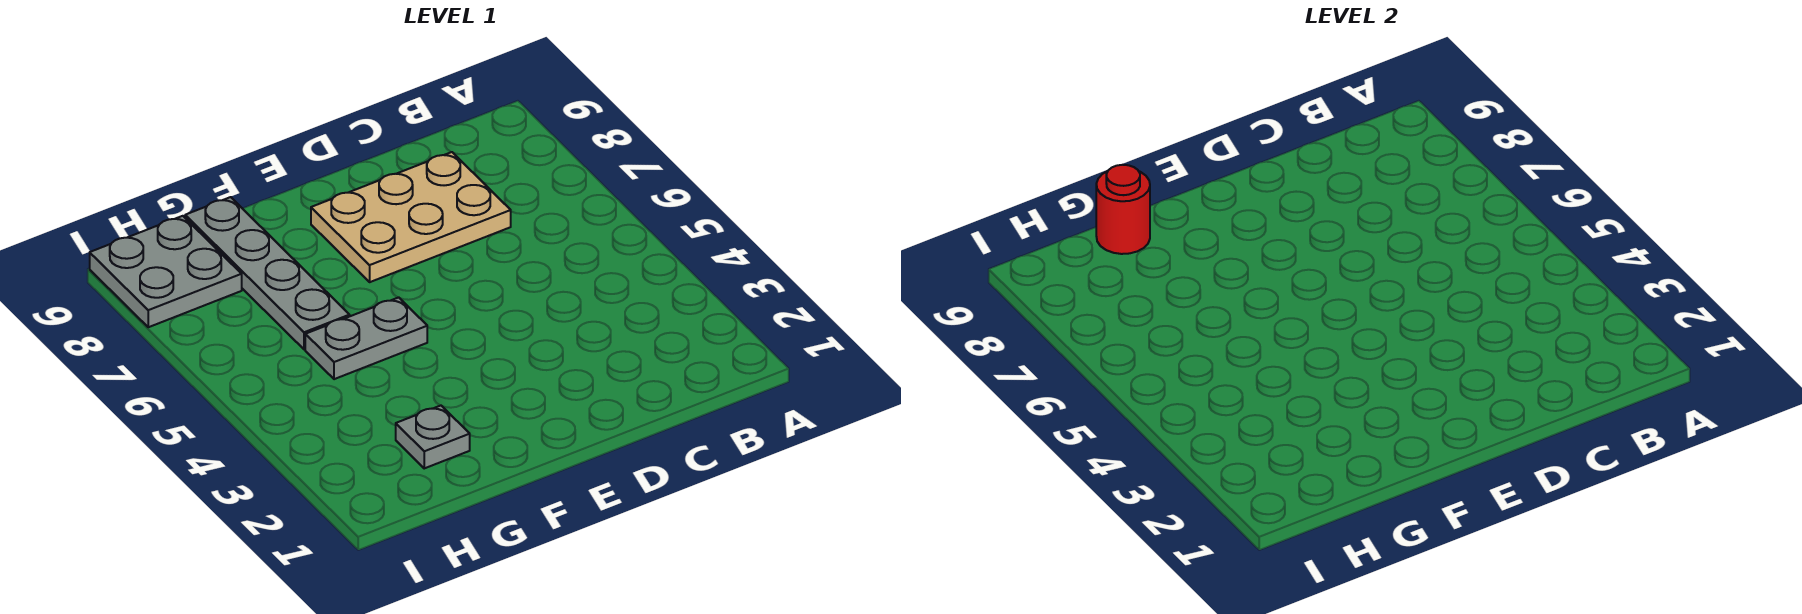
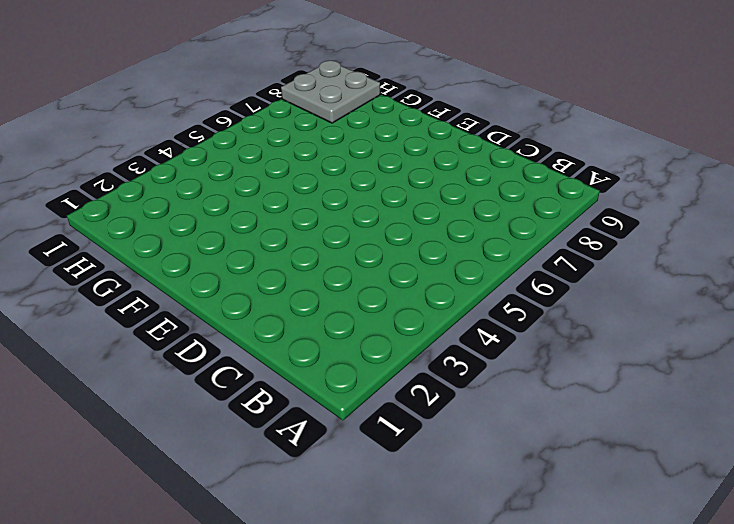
none -> tan plate C7:E8 level 1
none -> grey plate F5:G5 level 1

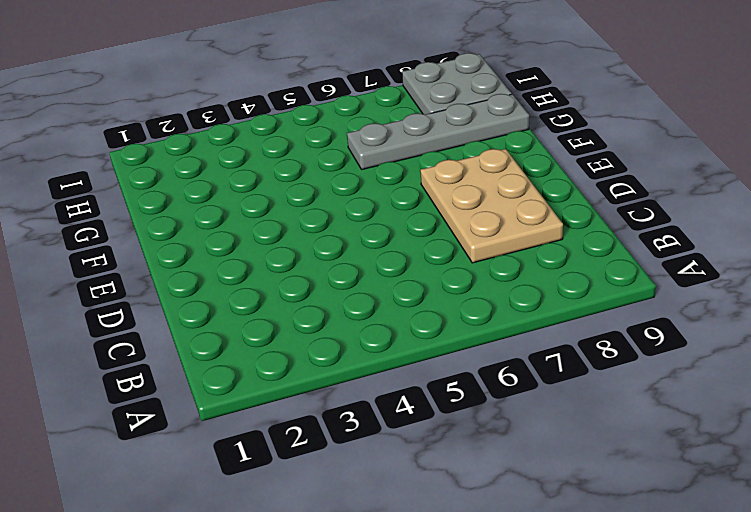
none -> grey plate F5:G5 level 1
none -> grey plate G2 level 1

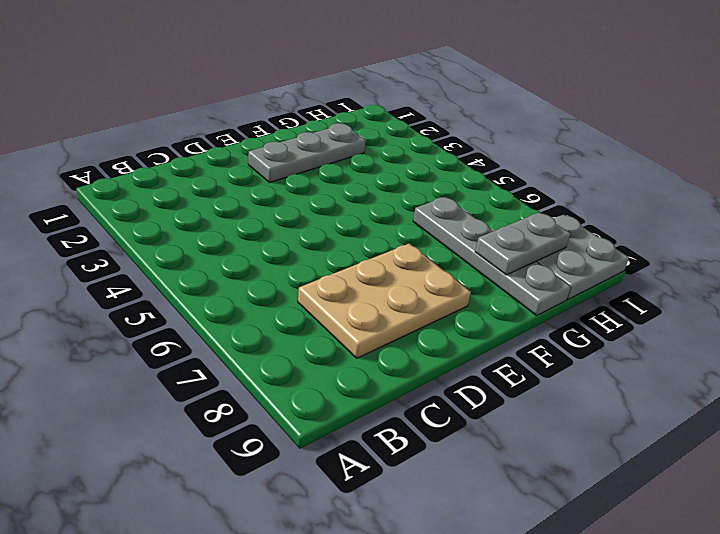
grey plate E2:G2 level 1 -> grey plate G2 level 1
grey plate G8:H8 level 2 -> grey plate F5:G5 level 1
none -> red round brick G9 level 2

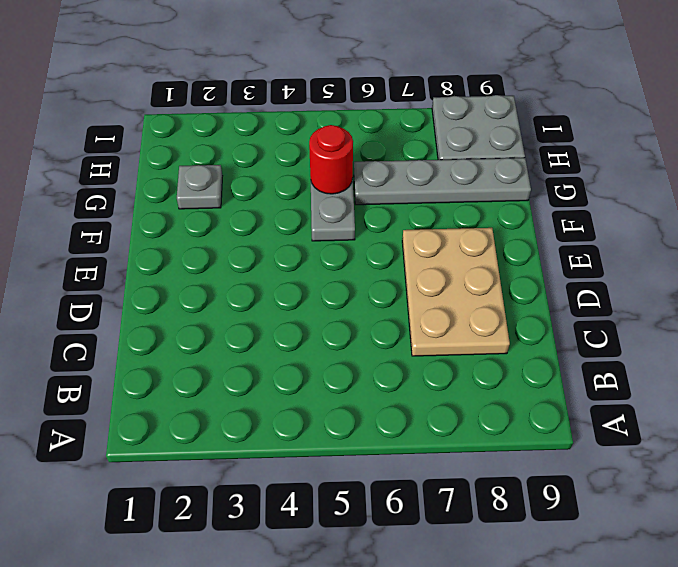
red round brick G5 level 2 -> red round brick G9 level 2

